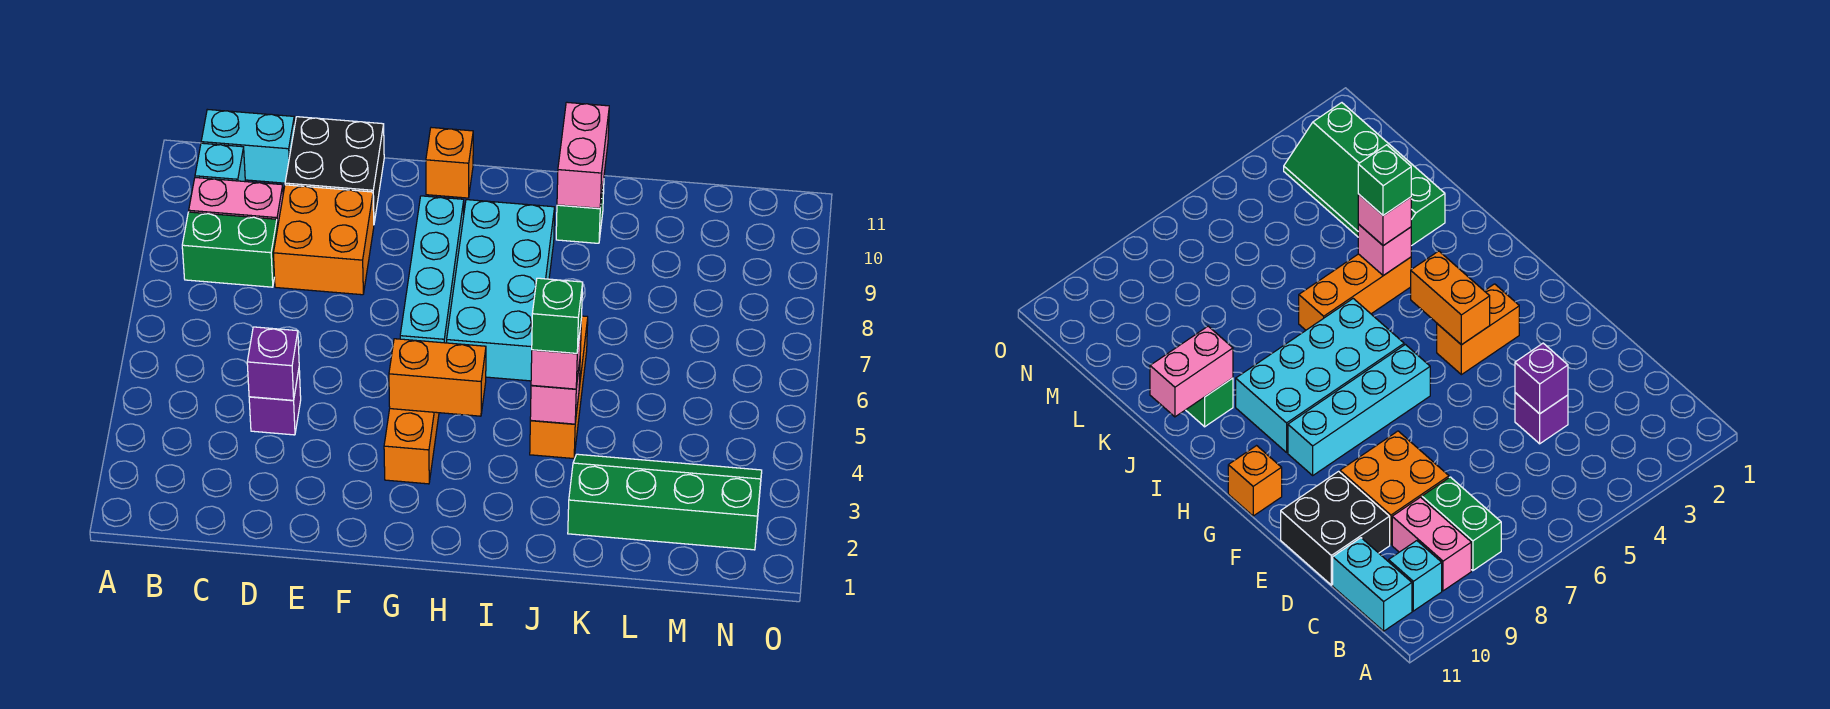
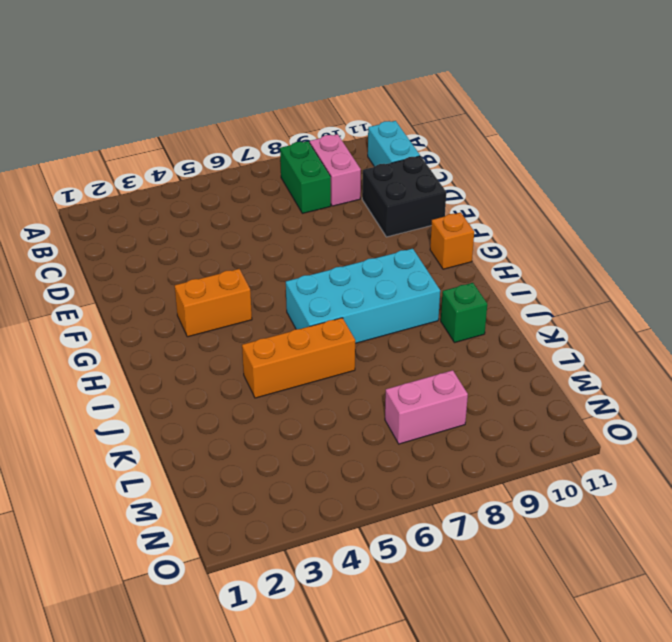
pink brick M7:M8 level 1 -> pink brick J10:J11 level 2
none -> cyan brick B10 level 1
none -> purple brick D4 level 1
none -> orange brick D8:E9 level 1

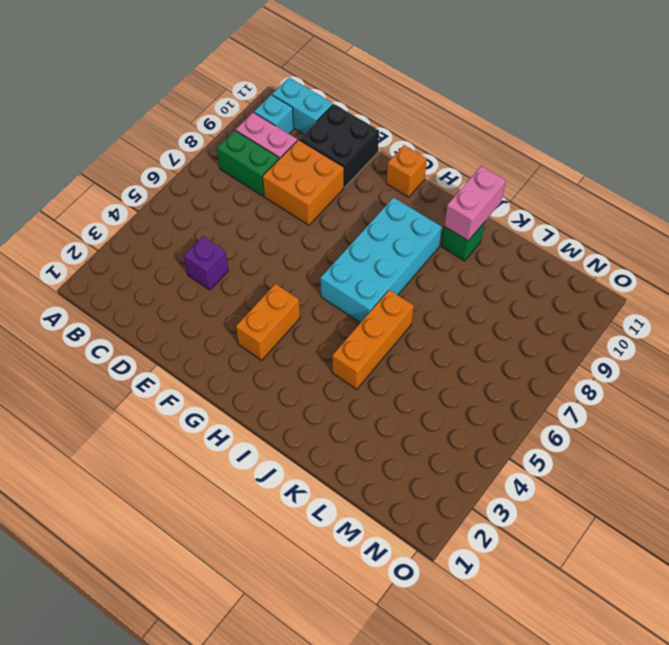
none -> cyan brick G6:G9 level 1
none -> green slope K2:N3 level 1 top 2
none -> purple brick D4 level 2

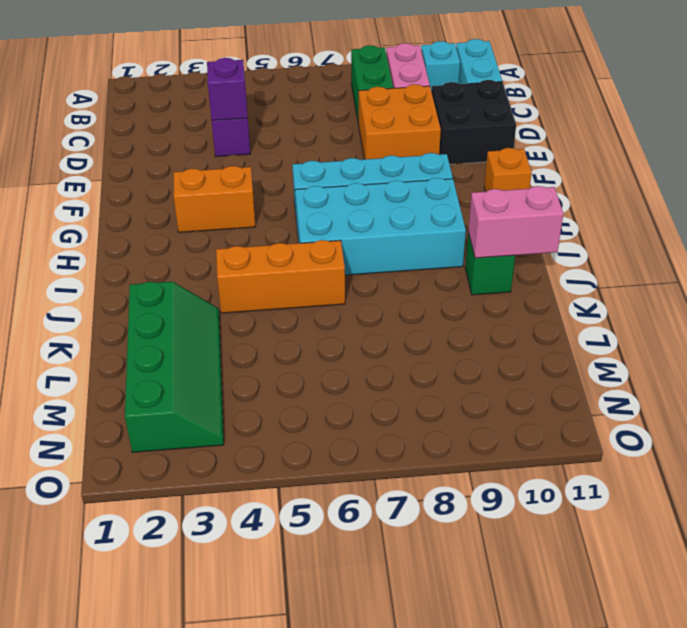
none -> orange brick G4:H4 level 2
none -> pink brick J4 level 2
none -> pink brick J4 level 3

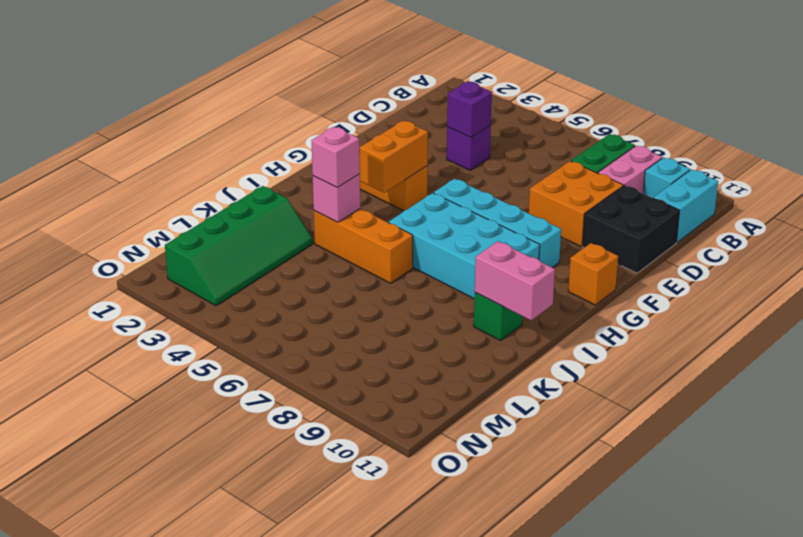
none -> green brick J4 level 4

